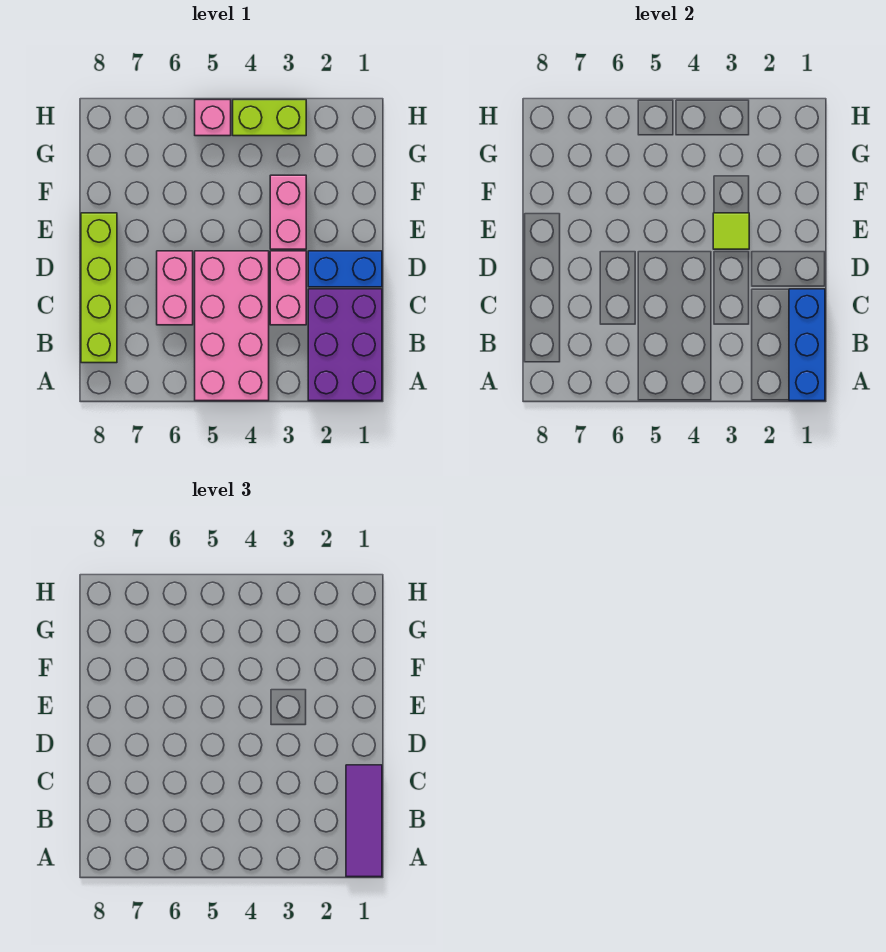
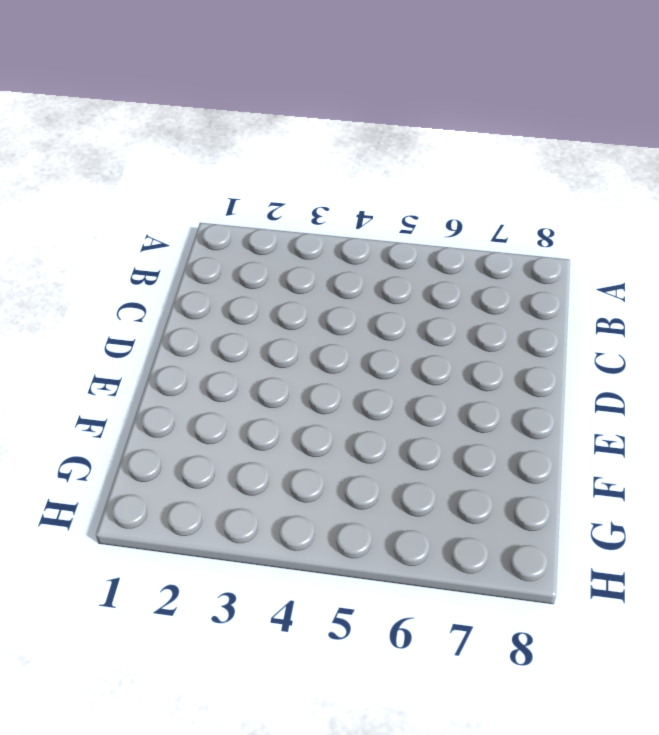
none -> purple brick A1:C2 level 1
none -> pink brick A4:D5 level 1
none -> lime brick B8:E8 level 1

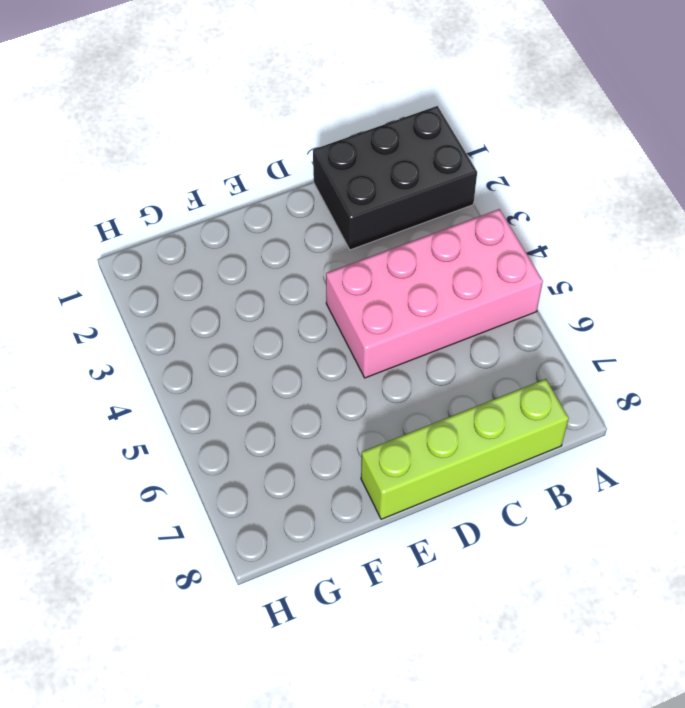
black brick A1:C2 level 1 -> purple brick A1:C2 level 1
none -> pink brick C3:D3 level 1
none -> pink brick C6:D6 level 1
none -> blue brick D1:D2 level 1

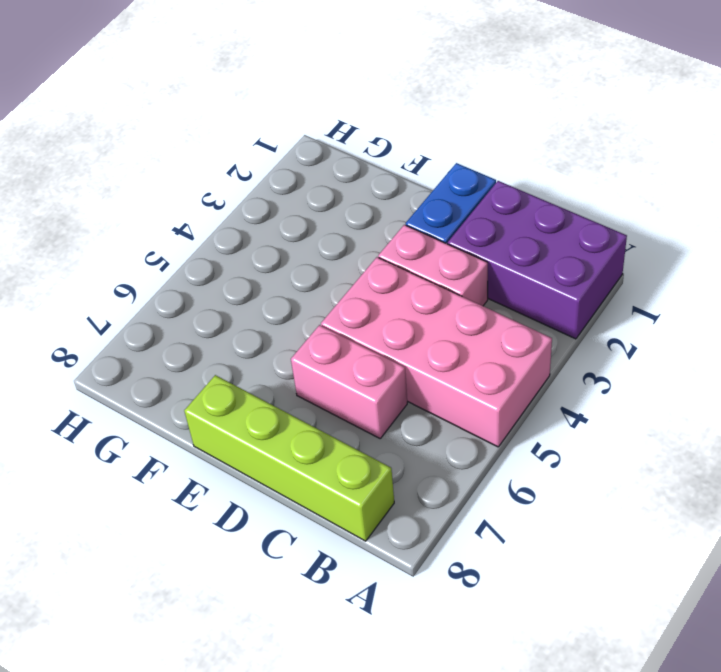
none -> pink brick E3:F3 level 1
none -> lime brick H3:H4 level 1
none -> pink brick H5 level 1

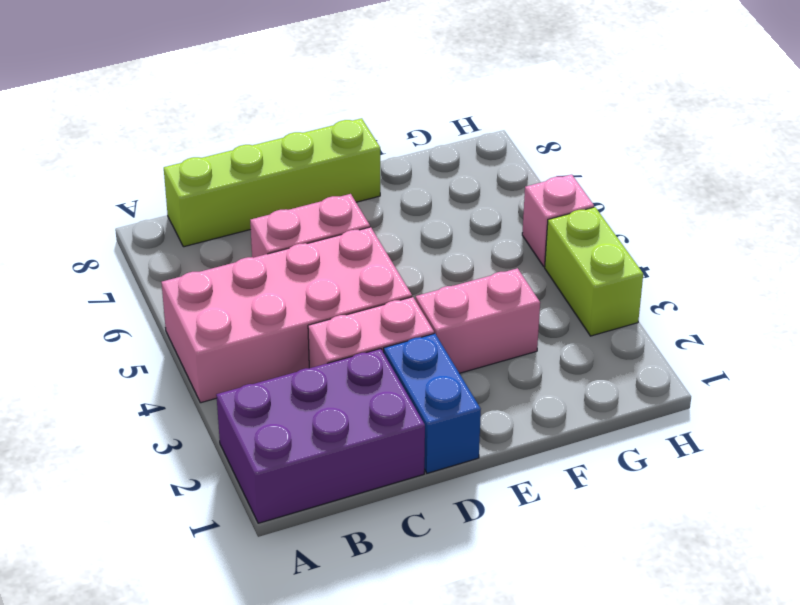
none -> blue brick A1:C1 level 2
none -> lime tile E3 level 2
none -> purple tile A1:C1 level 3

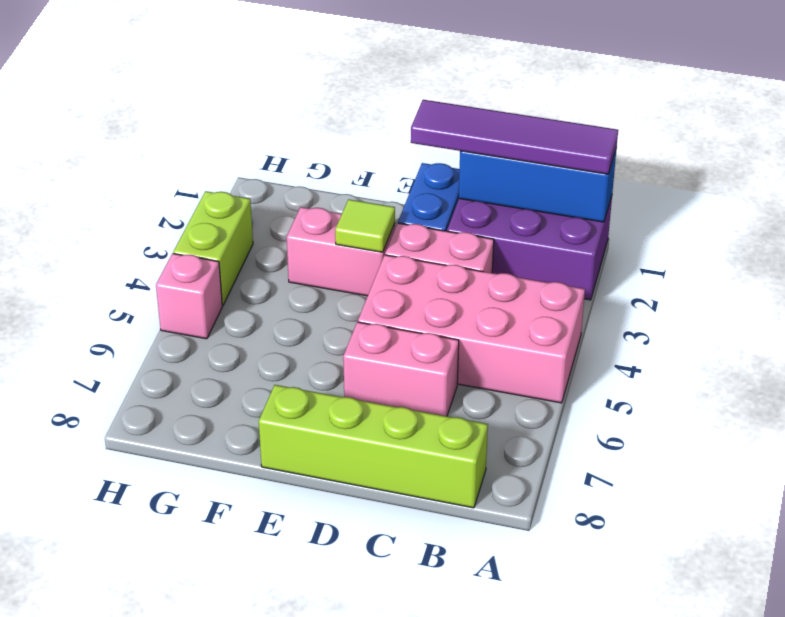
purple tile A1:D1 level 3 -> purple tile A1:C1 level 3

